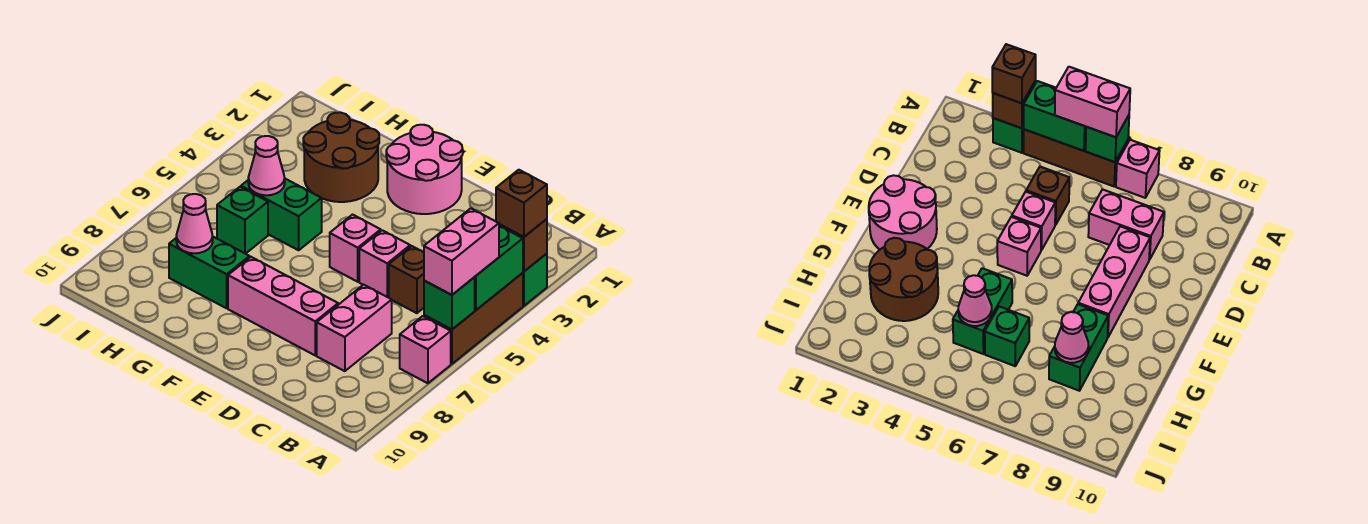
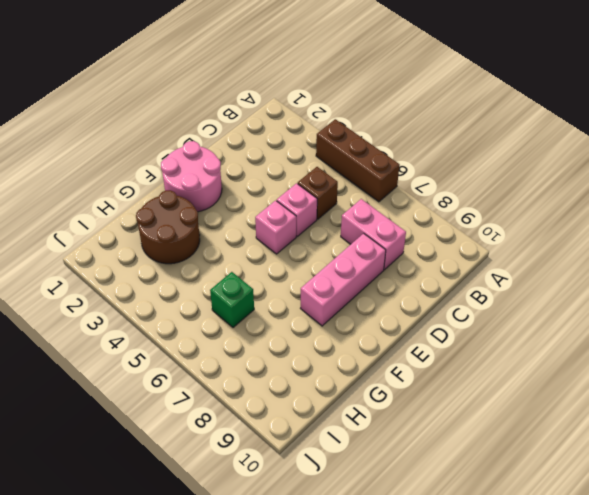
none -> green brick A3 level 1
none -> pink brick A7 level 1
none -> green brick G5:H5 level 1

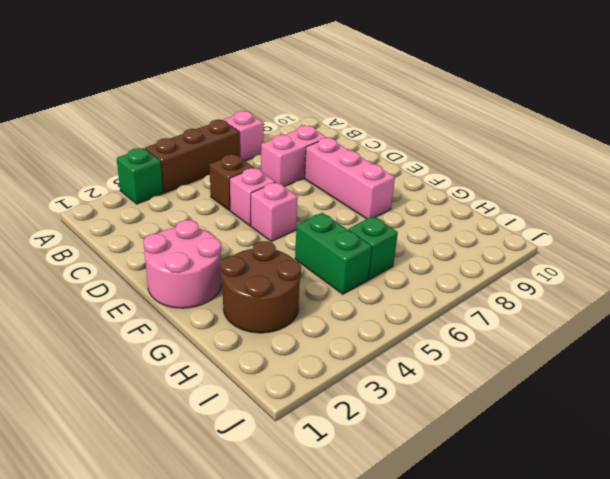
none -> green brick G8:H8 level 1
none -> brown brick A3 level 2
none -> green brick A4:A5 level 2

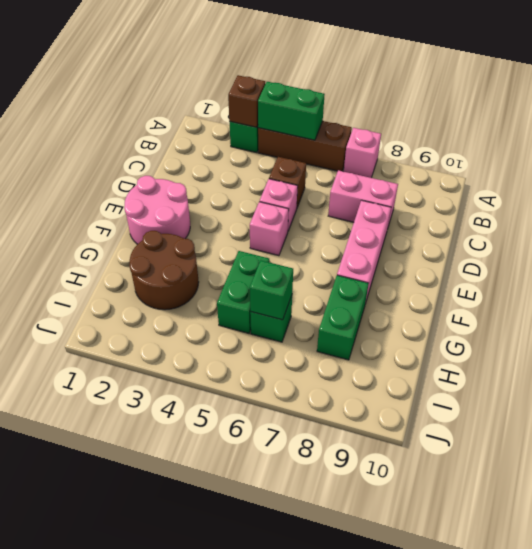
green brick H6 level 2 -> green brick A6 level 2
none -> pink cone H5 level 2
none -> pink cone H8 level 2
none -> brown brick A3 level 3

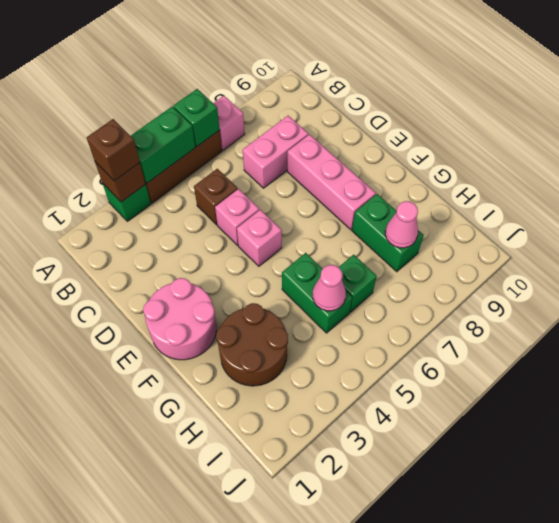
none -> pink brick A5:A6 level 3

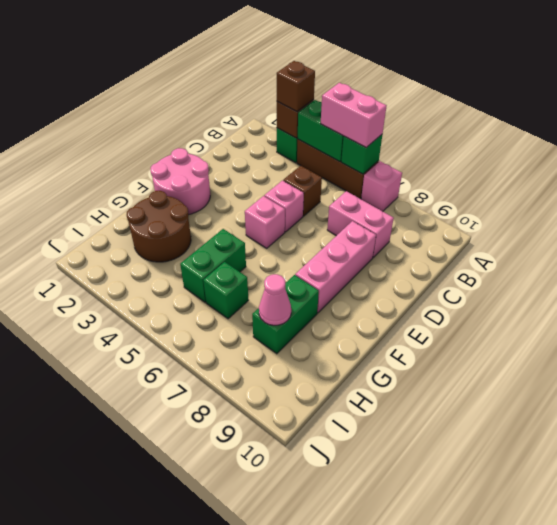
none -> pink cone H5 level 2

